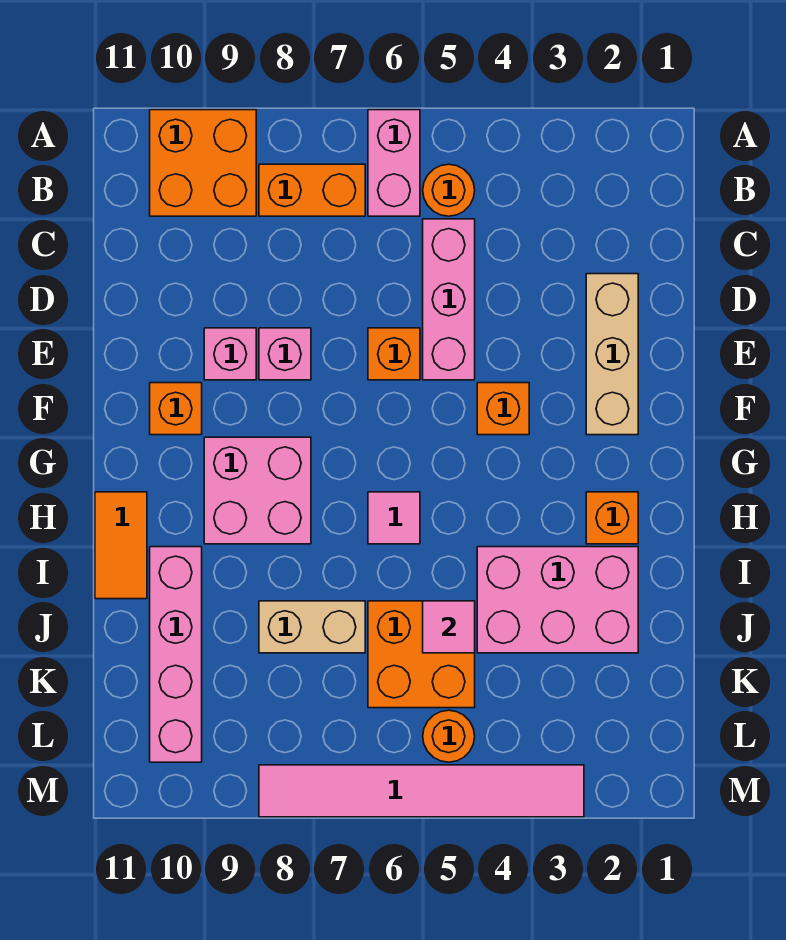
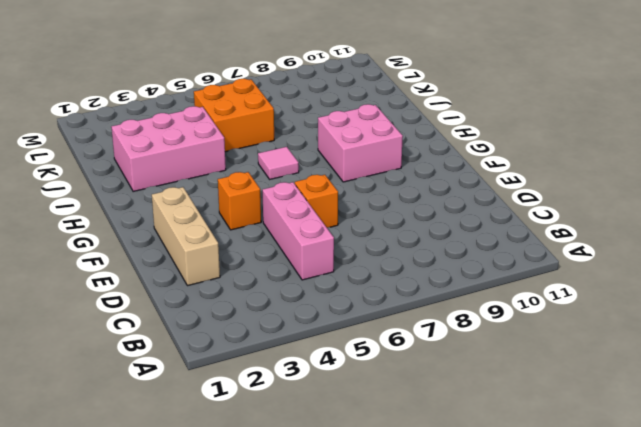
none -> pink brick A6:B6 level 1
none -> orange brick A9:B10 level 1
none -> orange round brick B5 level 1

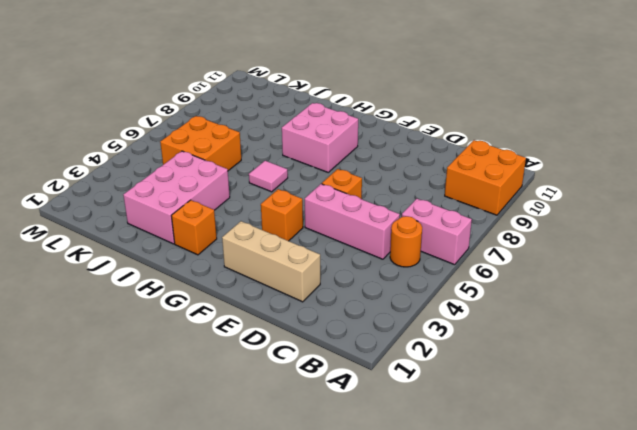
none -> orange brick B7:B8 level 1
none -> pink brick E8 level 1
none -> pink brick E9 level 1

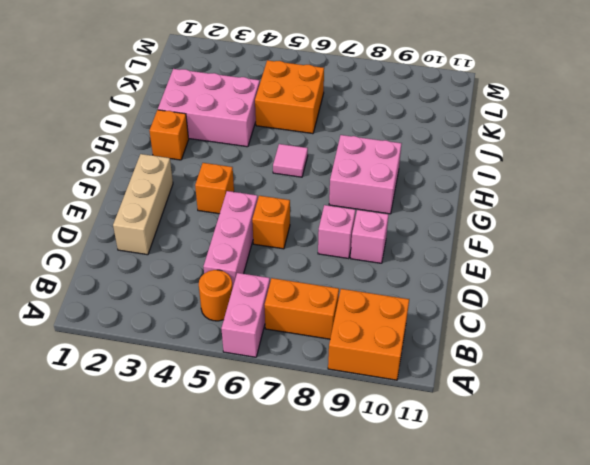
none -> orange brick F10 level 1
none -> orange tile H11:I11 level 1
none -> pink brick I10:L10 level 1

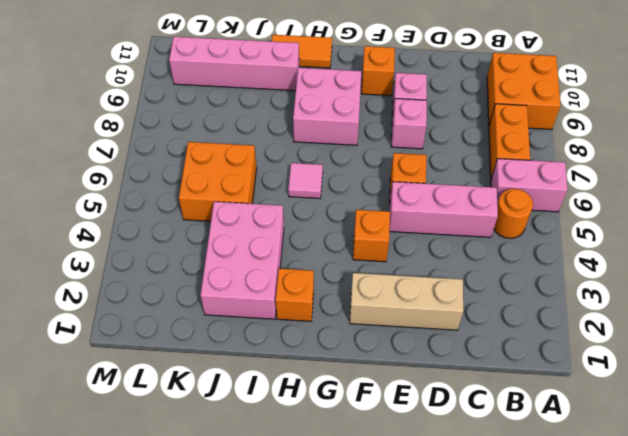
none -> tan brick J7:J8 level 1
none -> orange round brick L5 level 1
none -> pink tile M3:M8 level 1

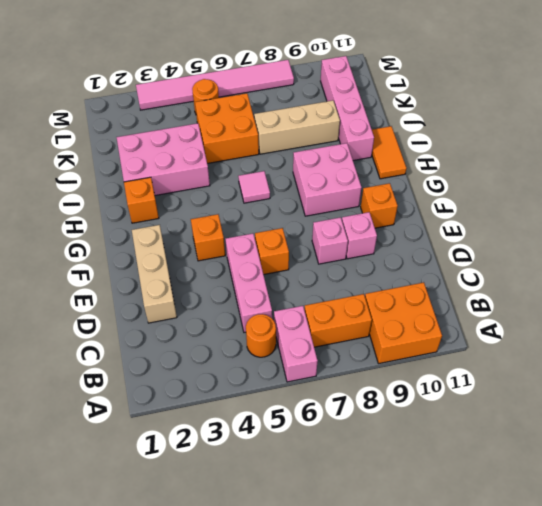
tan brick J7:J9 level 1 -> tan brick J7:J8 level 1
none -> pink tile J5 level 2

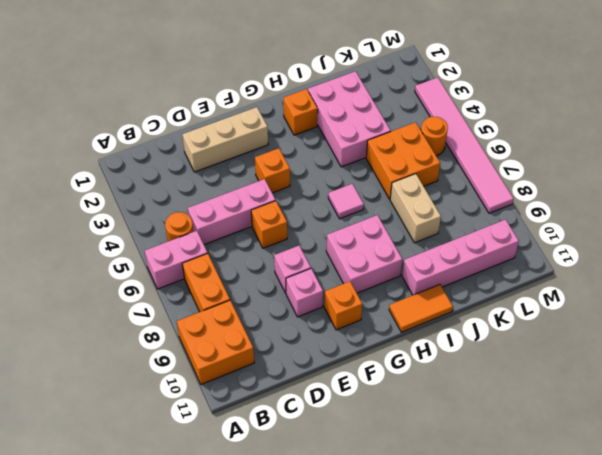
none -> pink tile J5 level 2

